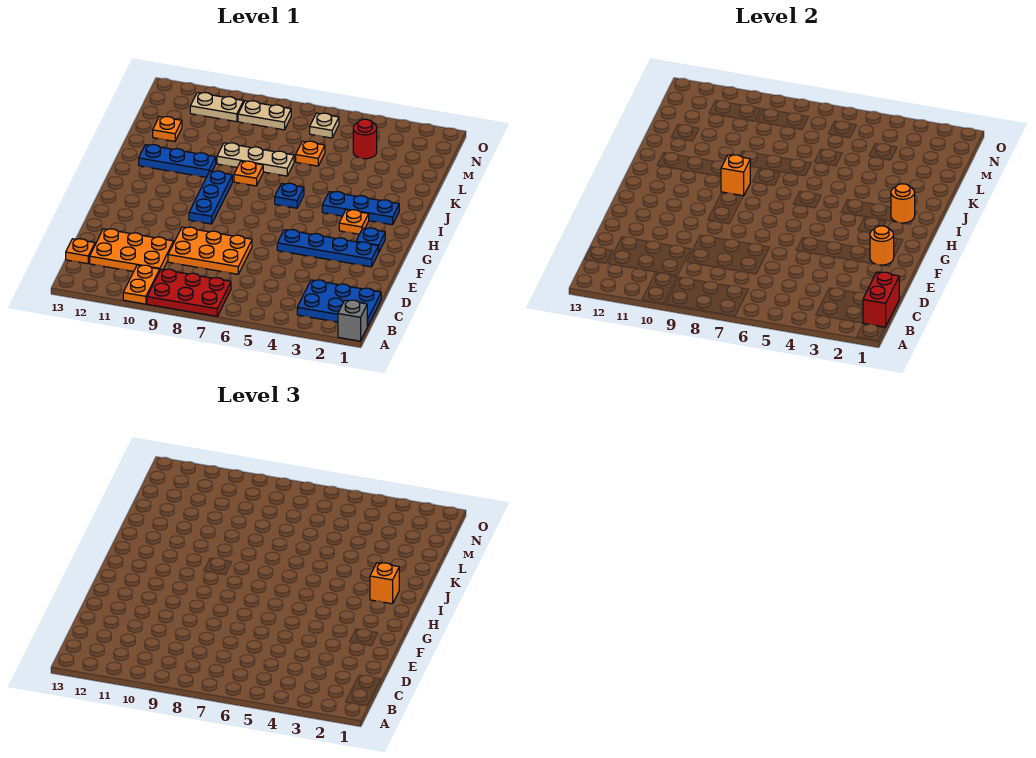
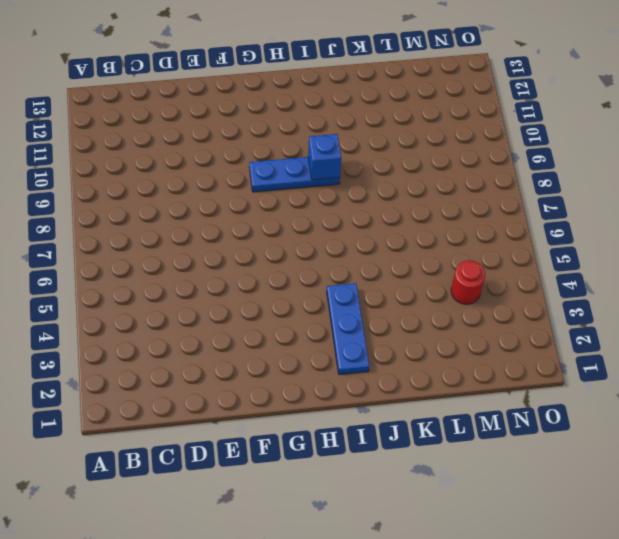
blue brick I9 level 2 -> orange brick I9 level 2
none -> grey brick A1 level 1
none -> red plate A7:B9 level 1
none -> orange plate A10:B10 level 1

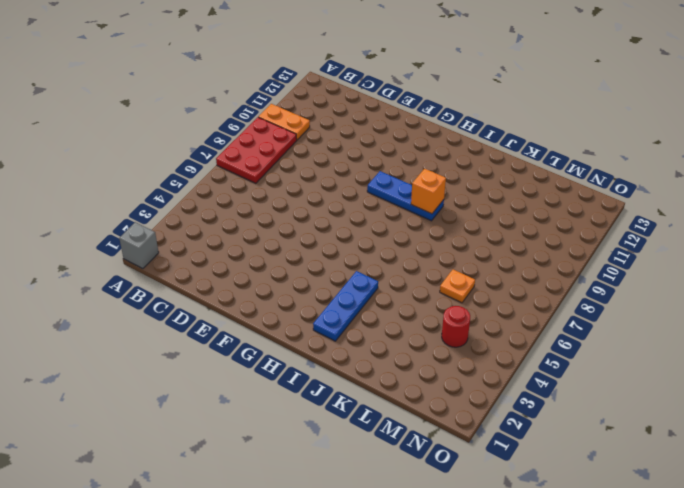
none -> blue plate B1:C3 level 1
none -> orange plate C10:D12 level 1
none -> orange plate C13 level 1

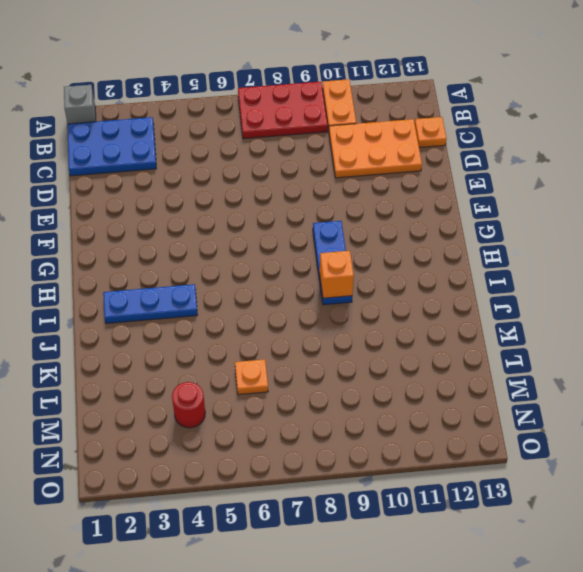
none -> orange plate D7:E9 level 1
none -> blue plate F2:F5 level 1
none -> blue plate G2 level 1

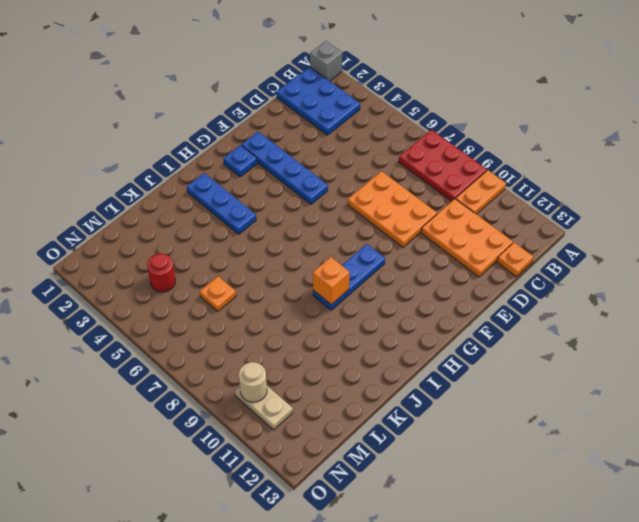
tan round brick N10 level 2 -> none
none -> orange plate H3 level 1
none -> blue plate I6 level 1
none -> orange plate J8 level 1

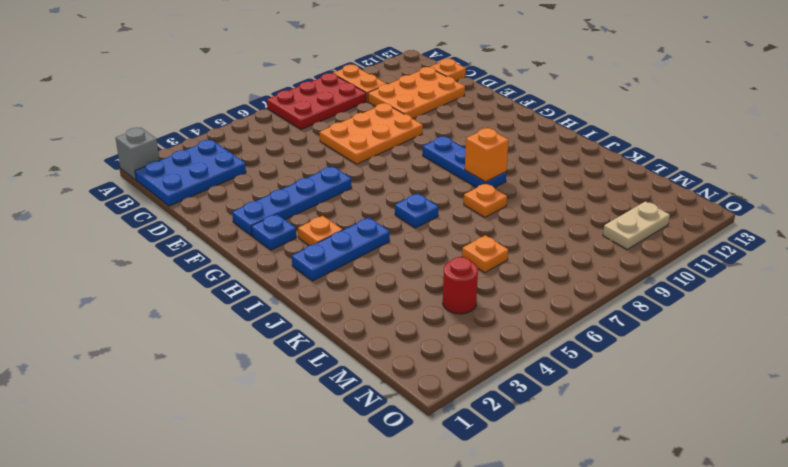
none -> blue plate J10:J12 level 1
none -> tan plate K7:K9 level 1
none -> orange plate L12 level 1

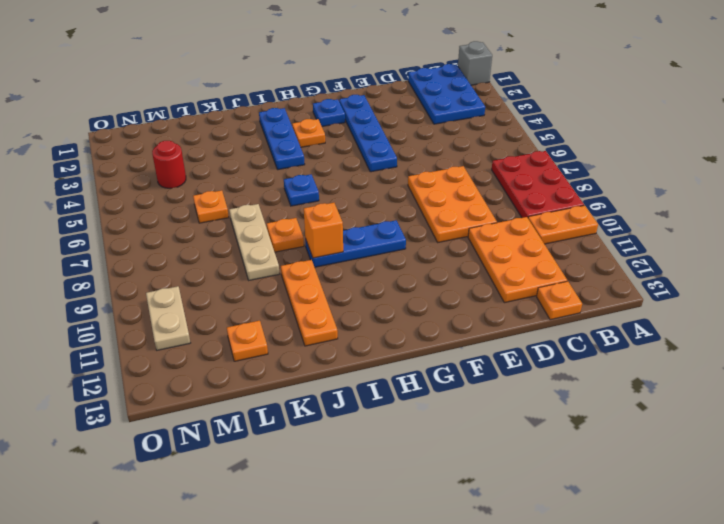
orange plate J10:J12 level 1 -> blue plate J10:J12 level 1
none -> tan plate N6 level 1
none -> tan plate N8:N9 level 1
none -> red brick B1:C1 level 2

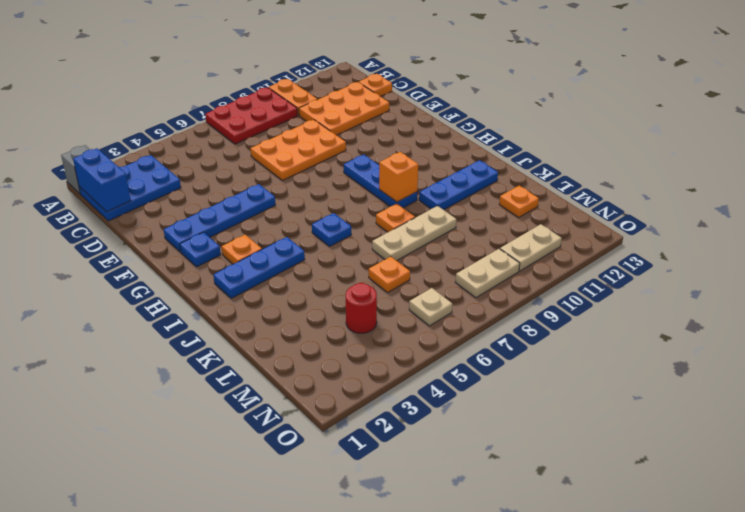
blue brick B1:C1 level 2 -> red brick B1:C1 level 2
none -> orange round brick F2 level 2
none -> orange round brick I2 level 2
none -> orange brick I2 level 3

